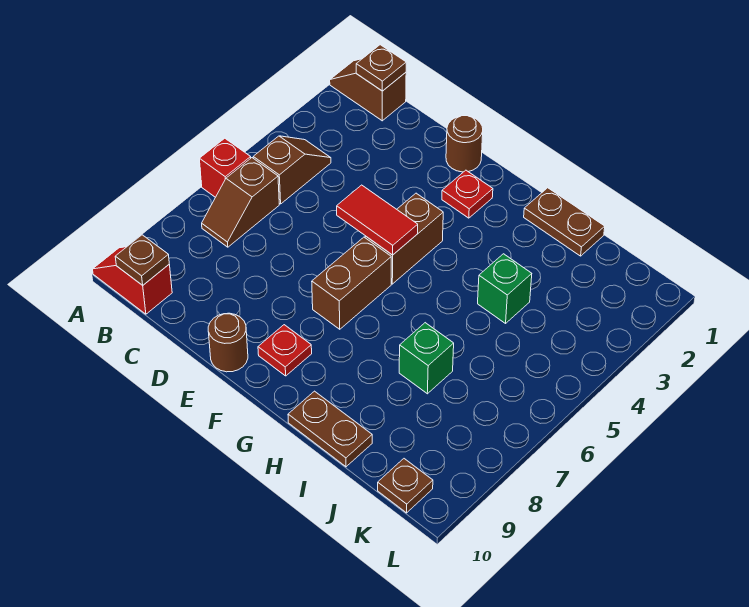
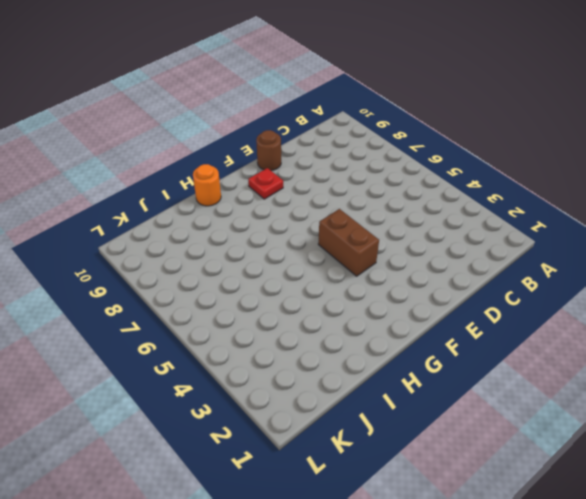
orange round brick H10 level 1 -> brown plate H10:I10 level 1
none -> brown slope A1:B1 level 1 top B
none -> red brick A6 level 1
none -> red slope A10:B10 level 1 top B

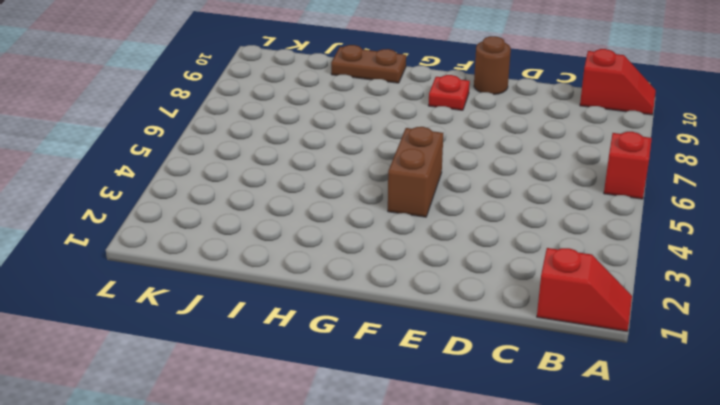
red slope A1:B1 level 1 top B -> brown slope A1:B1 level 1 top B
none -> brown slope B4:B5 level 1 top 5
none -> brown slope B6:B7 level 1 top 6
none -> brown round brick E1 level 1

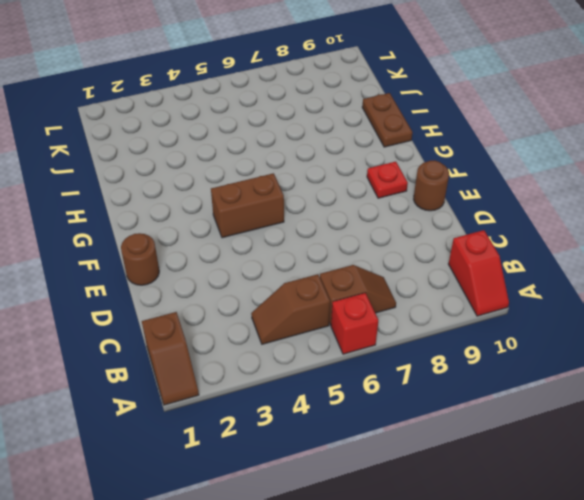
none -> red plate F2 level 1
none -> brown brick F6:F7 level 1
none -> brown plate H1:I1 level 1

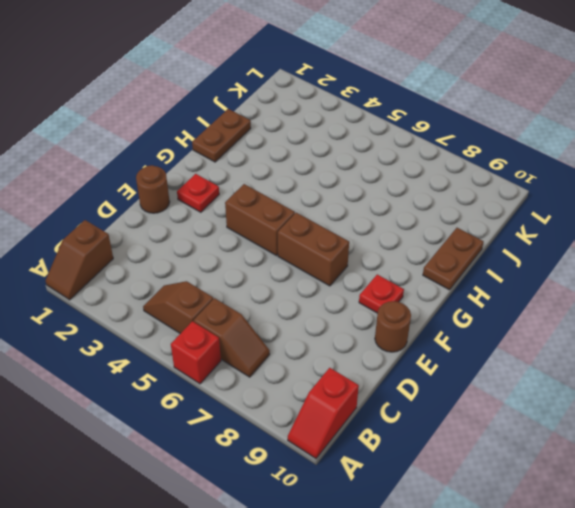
none -> green brick I4 level 1
none -> green brick I7 level 1
none -> brown plate K10 level 1

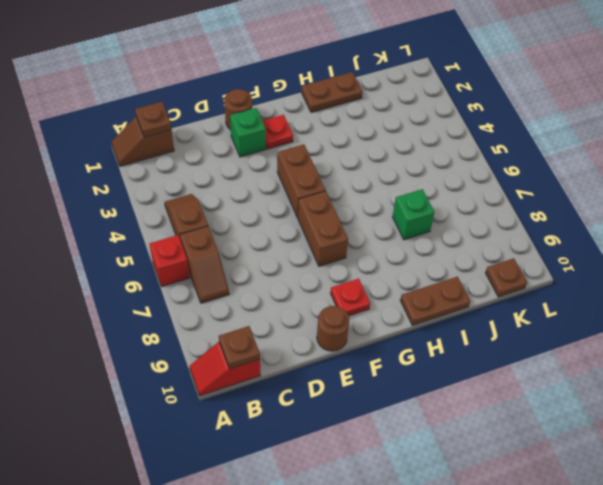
green brick E2 level 1 -> green brick I4 level 1
none -> red tile E5:F5 level 2

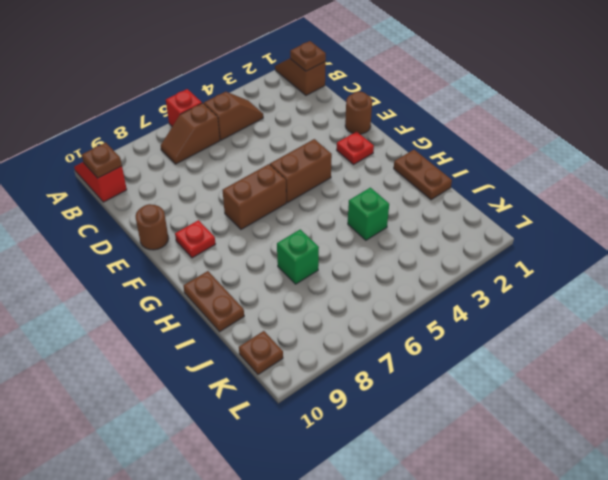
none -> red tile E5:F5 level 2

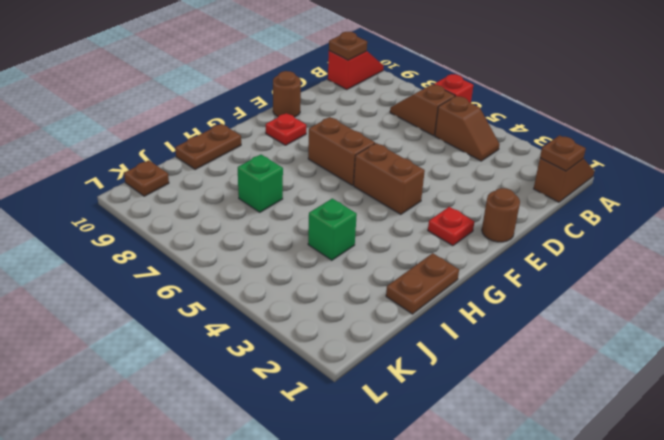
none -> red tile E5:F5 level 2

